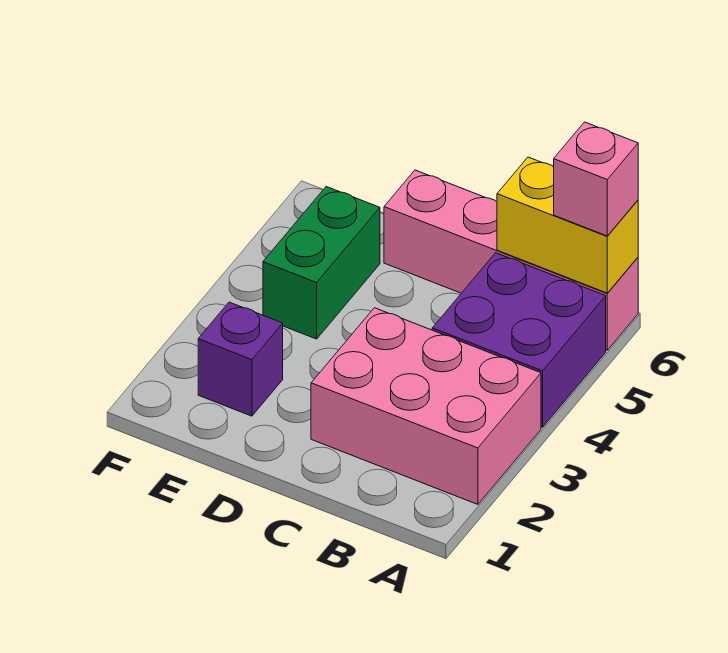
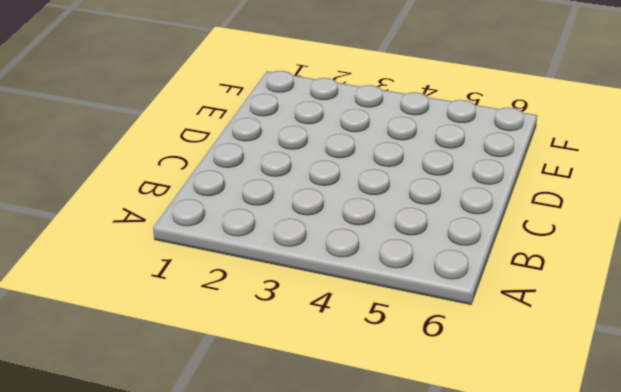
none -> pink brick A2:C3 level 1
none -> purple brick A4:B5 level 1

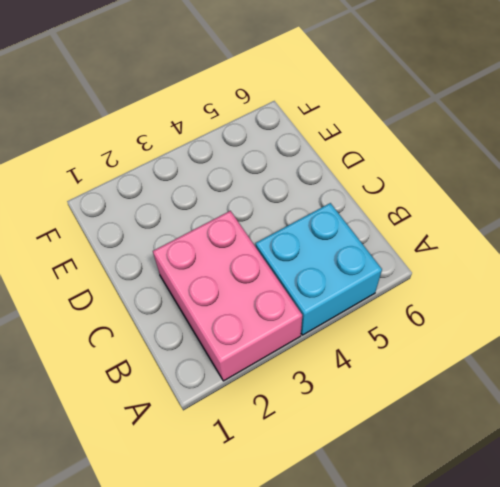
cyan brick A4:B5 level 1 -> purple brick A4:B5 level 1
none -> pink brick A6:D6 level 1
none -> purple brick E2 level 1

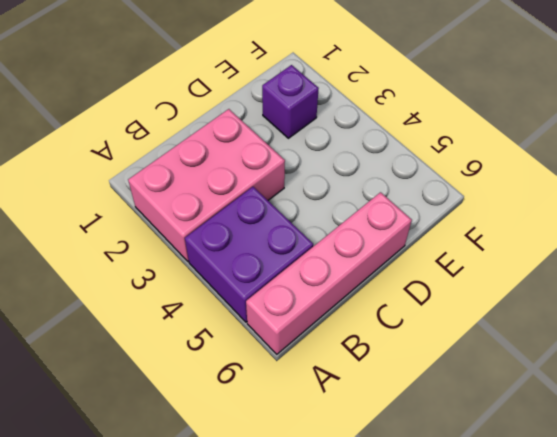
none -> green brick E4:E5 level 1
none -> yellow brick A6:B6 level 2

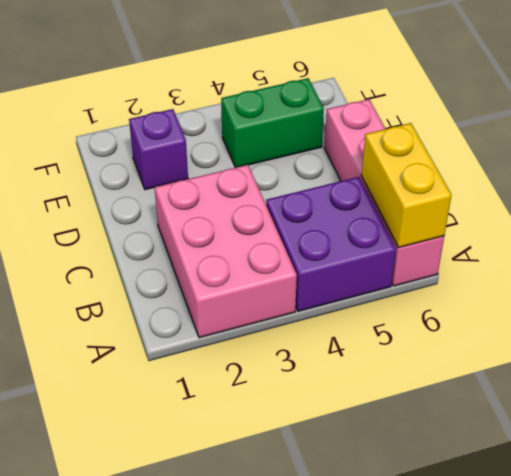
none -> pink brick A6 level 3

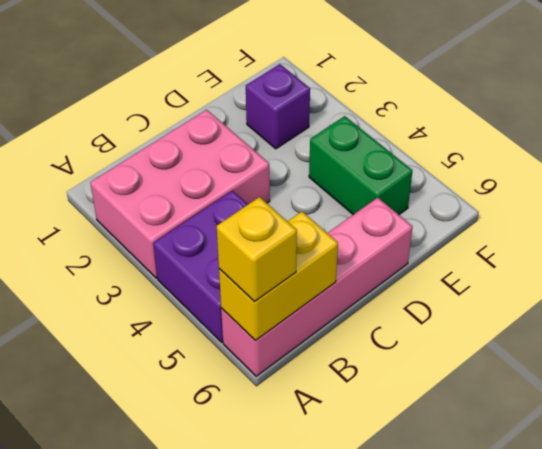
yellow brick A6 level 3 -> pink brick A6 level 3

